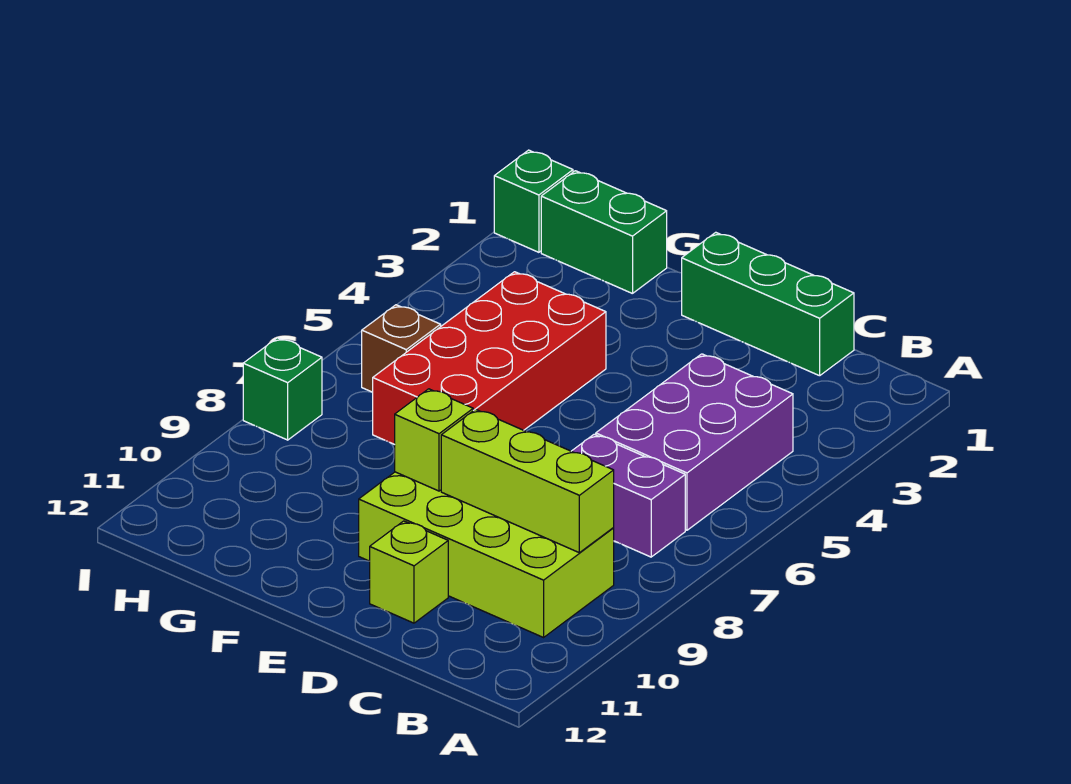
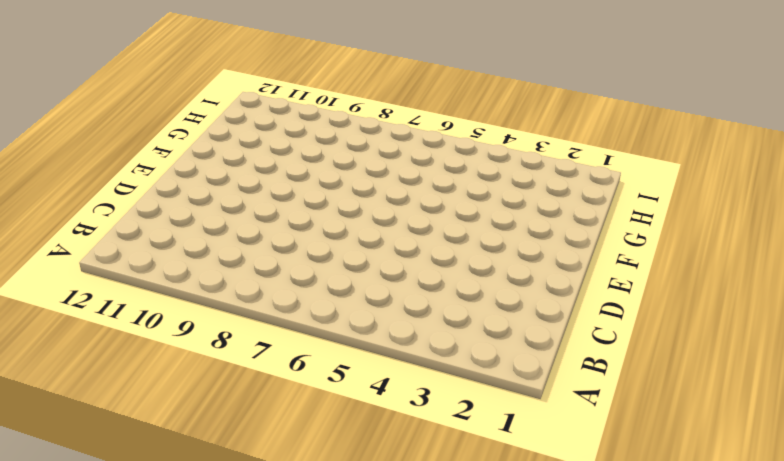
none -> purple brick B4:C6 level 1
none -> purple brick B7:C7 level 1
none -> lime brick B9:E10 level 1

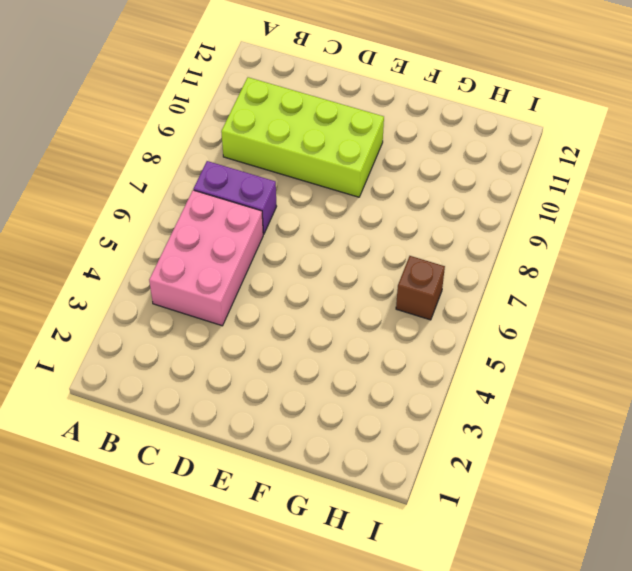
pink brick B4:C6 level 1 -> purple brick B4:C6 level 1
none -> green brick C1:E1 level 1
none -> lime brick D11 level 1
none -> red brick F4:G7 level 1

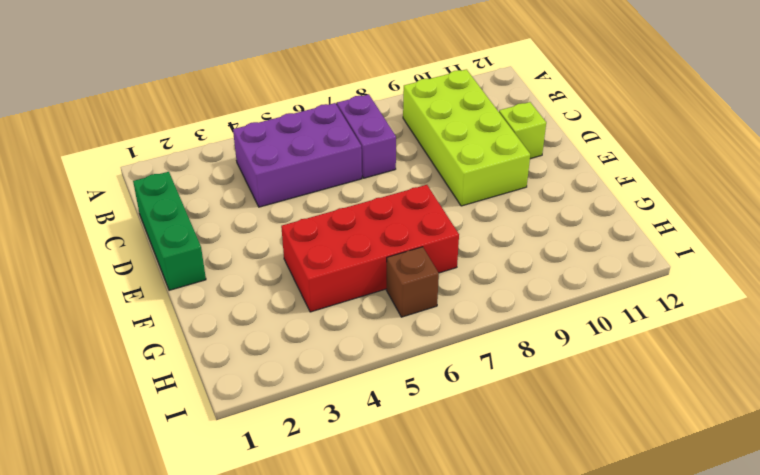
none -> green brick G1:H1 level 1
none -> green brick I1 level 1
none -> green brick I8 level 1

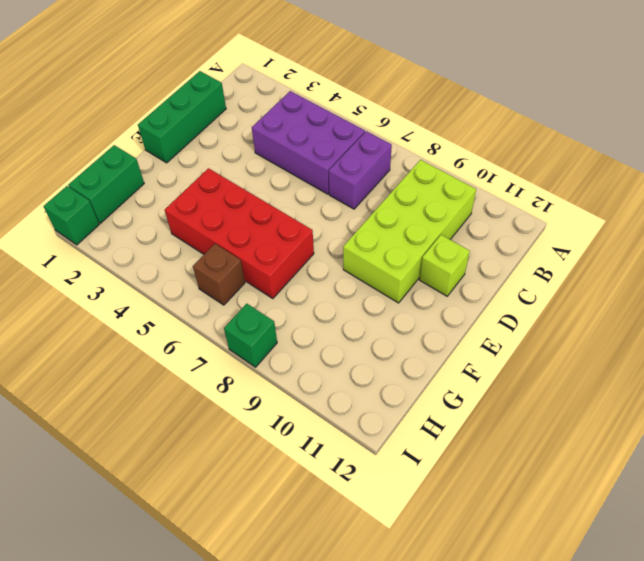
none -> lime brick B9:D9 level 2
none -> lime brick E9 level 2

